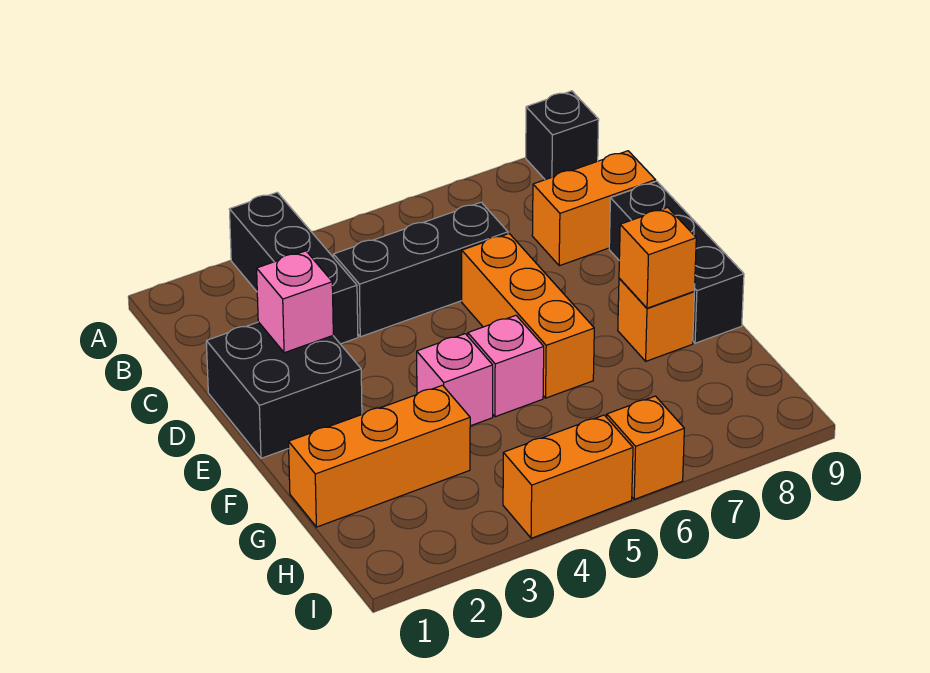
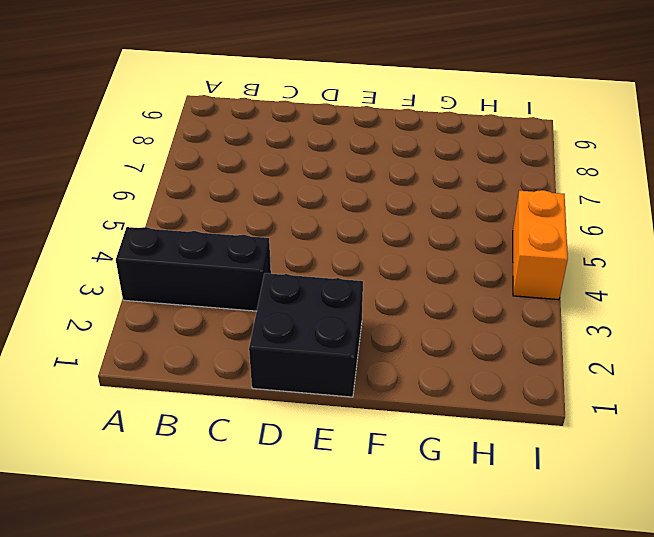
none -> black brick A9 level 1
none -> black brick C4:C6 level 1
none -> orange brick C8:C9 level 1

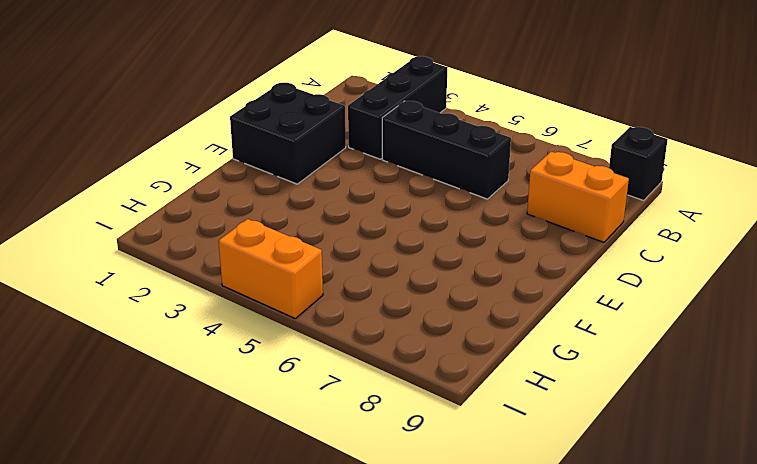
none -> orange brick D6:F6 level 1
none -> black brick D9:F9 level 1
none -> pink brick F4 level 1

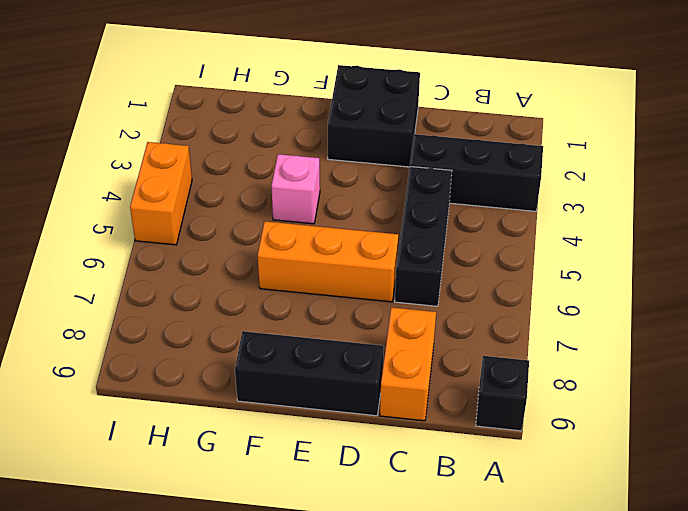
none -> pink brick F5 level 1
none -> orange brick F8 level 1
none -> orange brick G1:G3 level 1

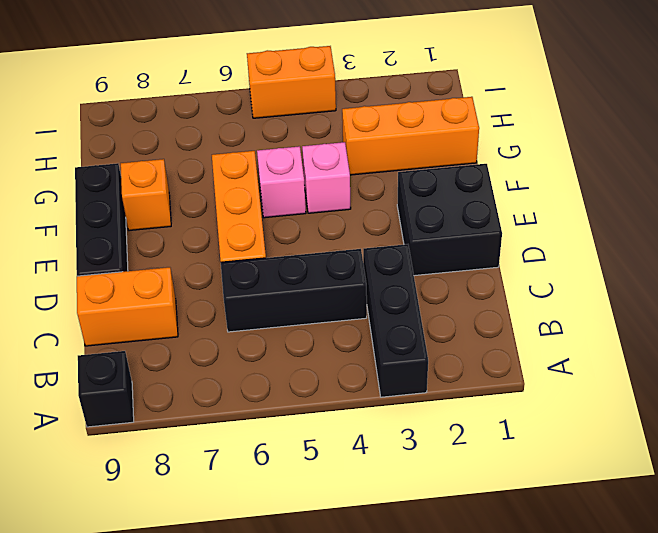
none -> orange brick I6 level 1
none -> pink brick D2 level 2
none -> orange brick F8 level 2

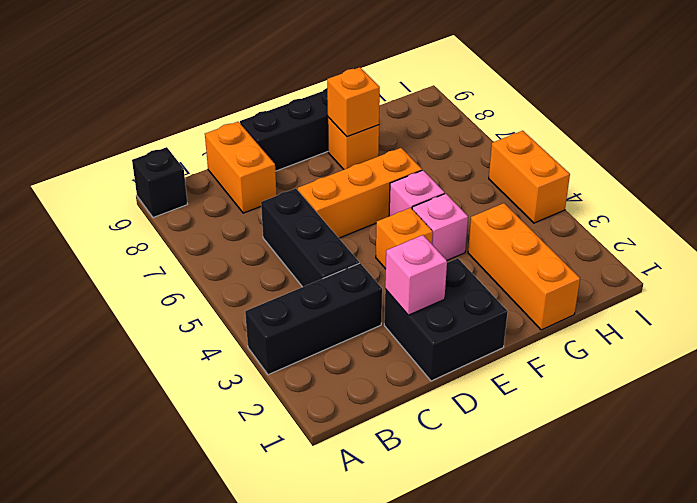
orange brick E4 level 1 -> orange brick I6 level 1

